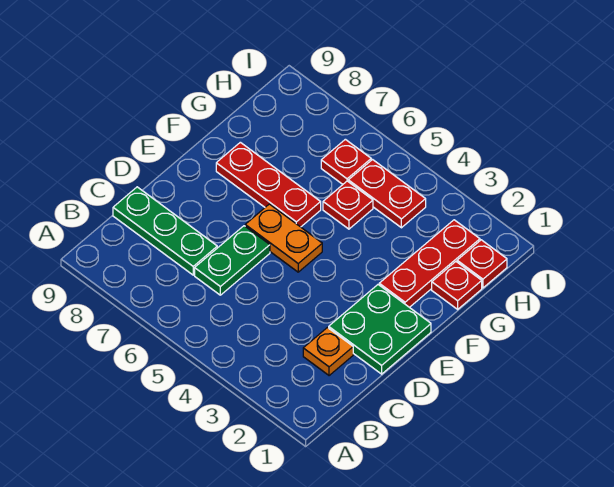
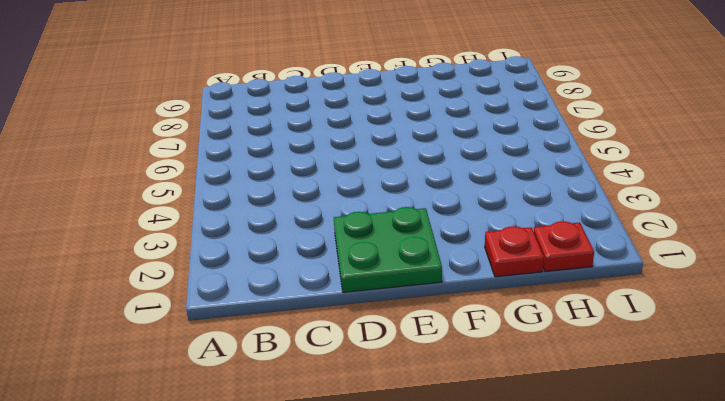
none -> orange plate C2 level 1
none -> green plate C6:D6 level 1
none -> green plate C7:C9 level 1

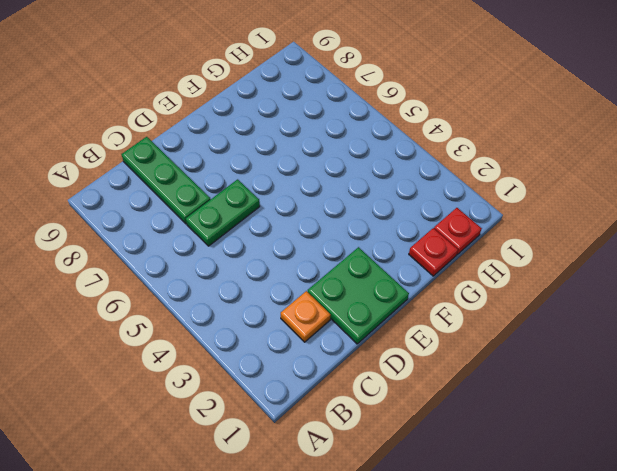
none -> orange plate E5:E6 level 1
none -> red plate F2:H2 level 1
none -> red plate F6:F8 level 1

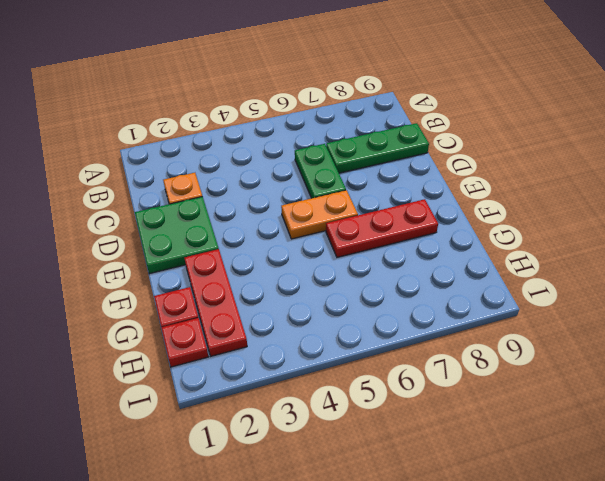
none -> red plate G5 level 1
none -> red plate H4:H5 level 1
none -> red plate H6 level 1

